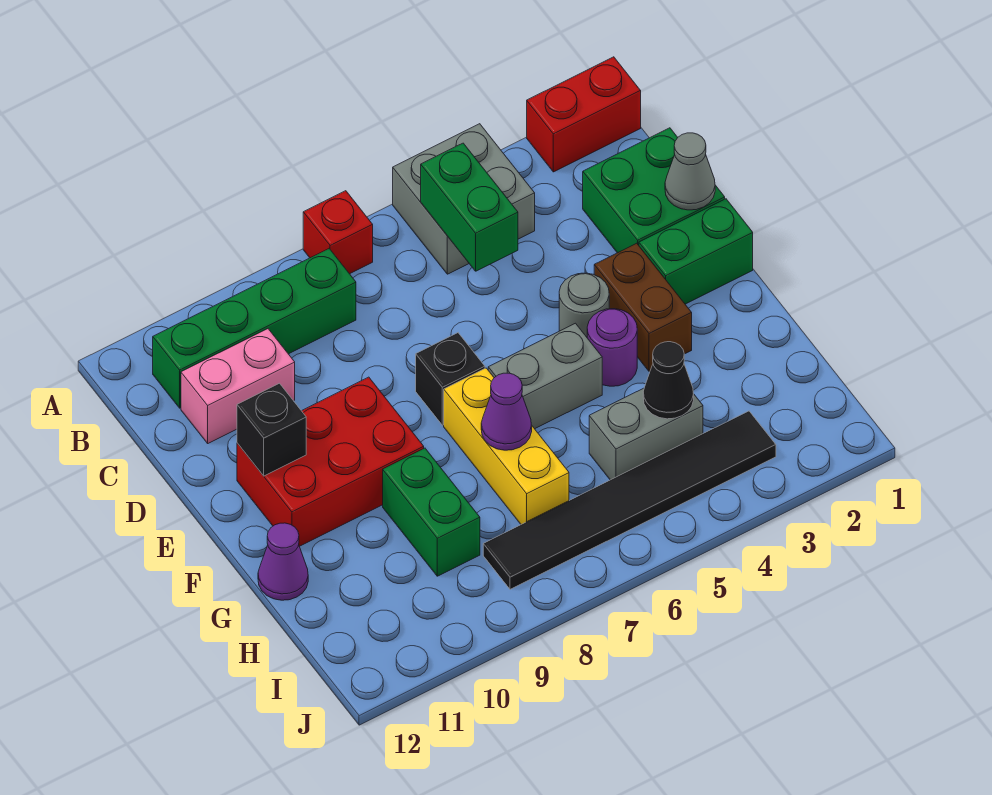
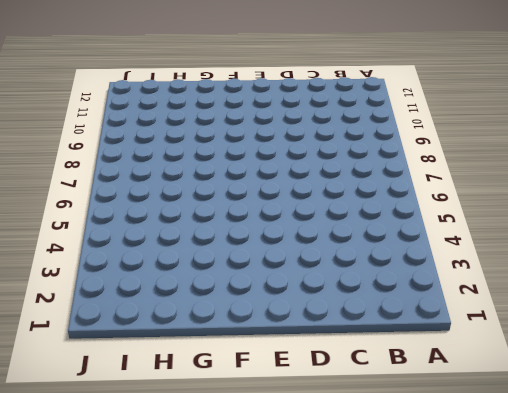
none -> red brick A1:A2 level 1
none -> grey brick A4:B5 level 1
none -> red brick A7 level 1

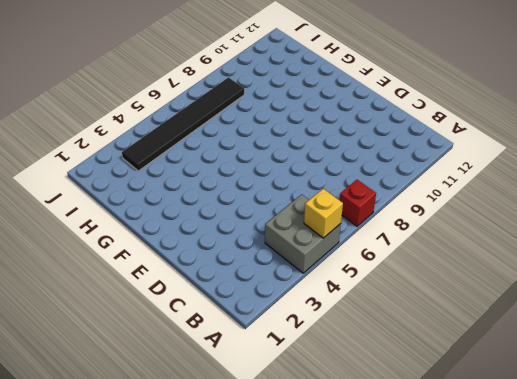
yellow brick A5 level 2 -> none
none -> red brick A1:A2 level 1
none -> green brick B8:B11 level 1
none -> green brick C1:D2 level 1

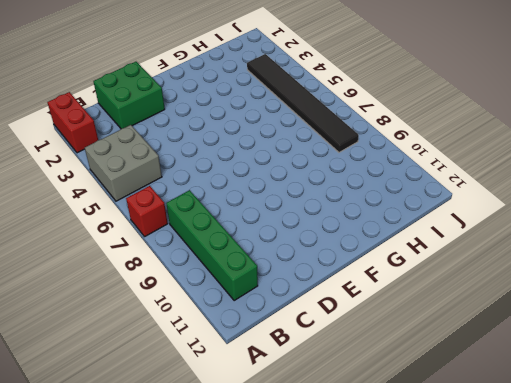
none -> pink brick C10:C11 level 1
none -> green brick E1:E2 level 1
none -> brown brick E3:F3 level 1

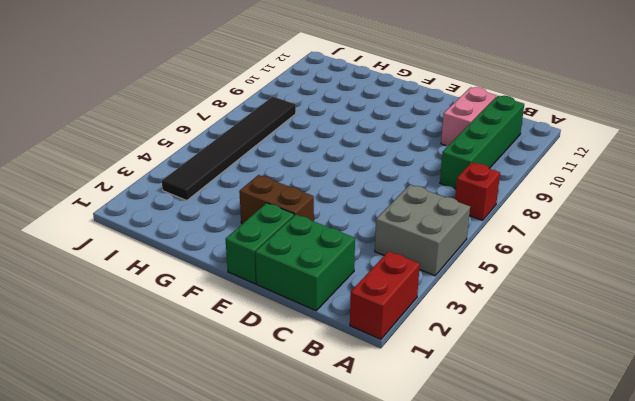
none -> grey round brick E4 level 1
none -> black brick E7 level 1
none -> red brick E9:F11 level 1

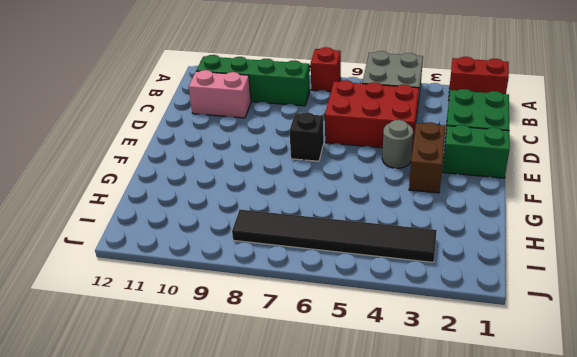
red brick C4:D6 level 1 -> red brick E9:F11 level 1
none -> purple round brick F4 level 1
none -> grey brick F5:F6 level 1
none -> yellow brick F7:H7 level 1

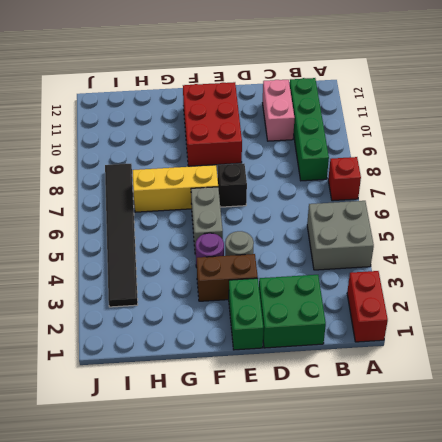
none -> green brick G9:H9 level 1
none -> purple cone G12 level 1
none -> grey brick H4:H5 level 1

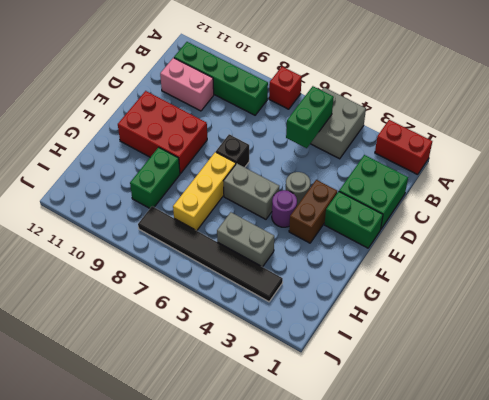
none -> purple cone G12 level 1
none -> grey cone D1 level 2
none -> black brick E11 level 2

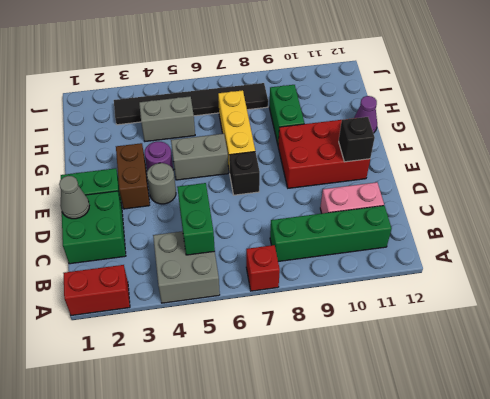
none -> purple cone G7 level 2
none -> black cone H4 level 2

